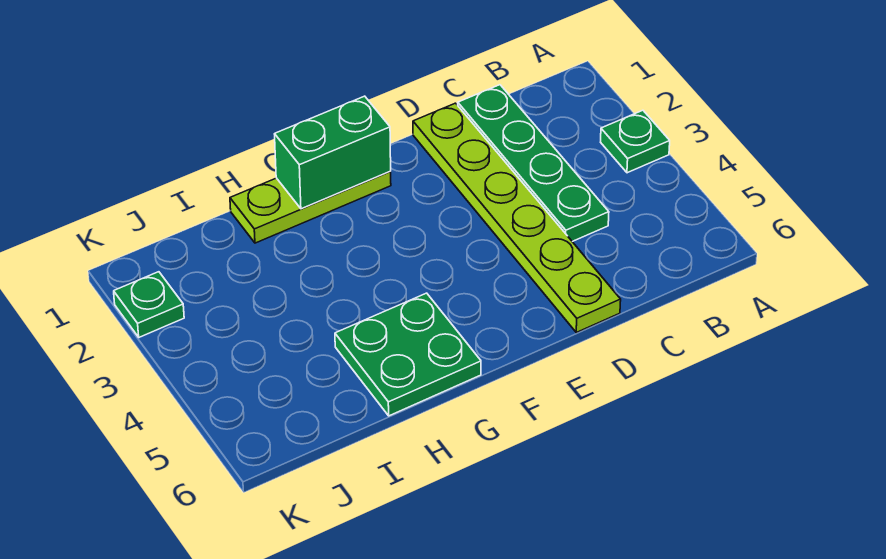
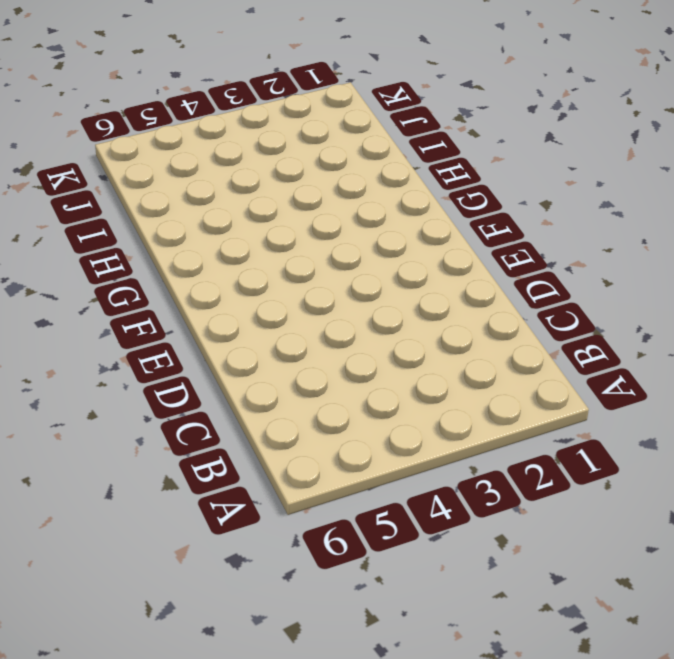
none -> green plate A3 level 1
none -> green plate C1:C4 level 1

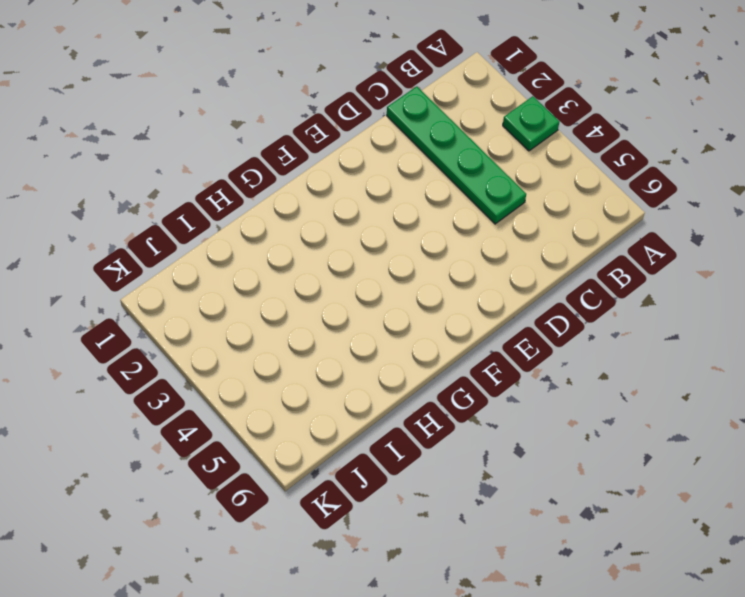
none -> lime plate D1:D6 level 1
none -> lime plate F1:H1 level 1

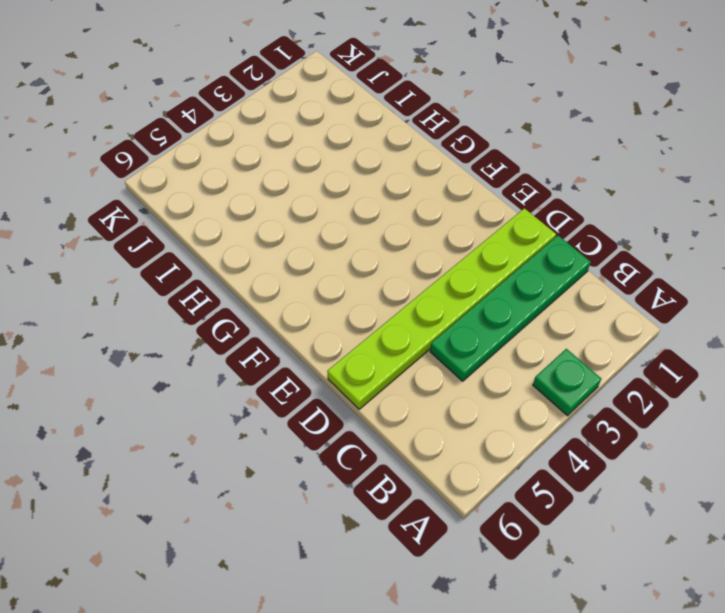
none -> lime plate F1:H1 level 1
none -> green plate G5:H6 level 1

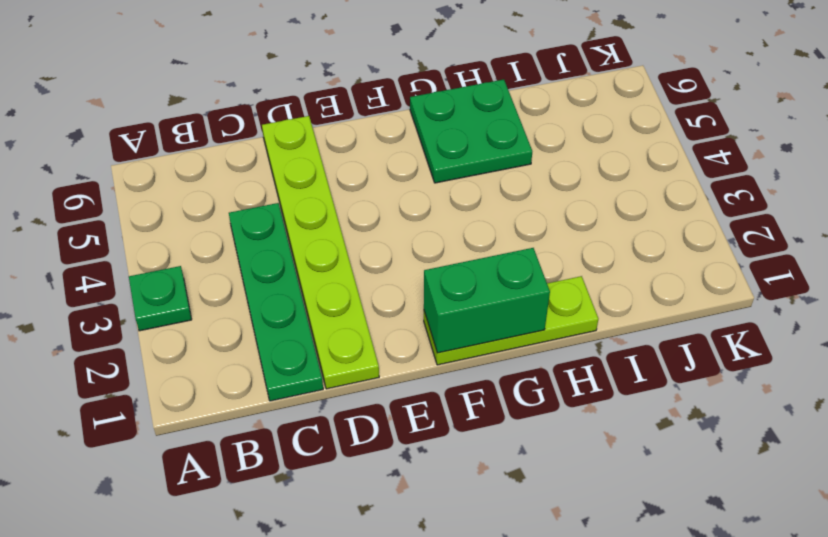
none -> green plate K2 level 1

